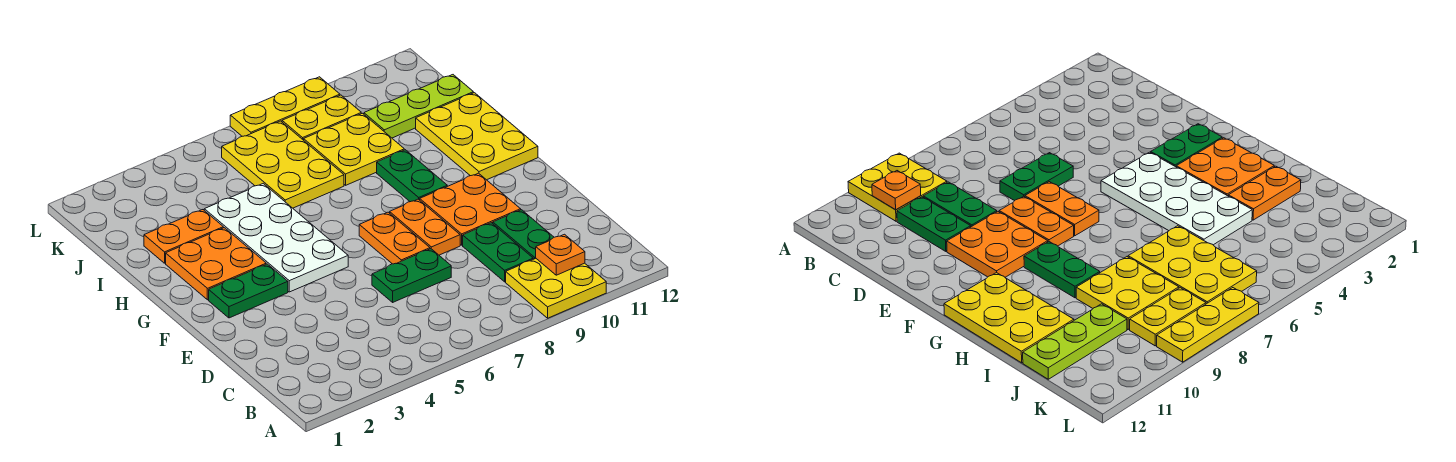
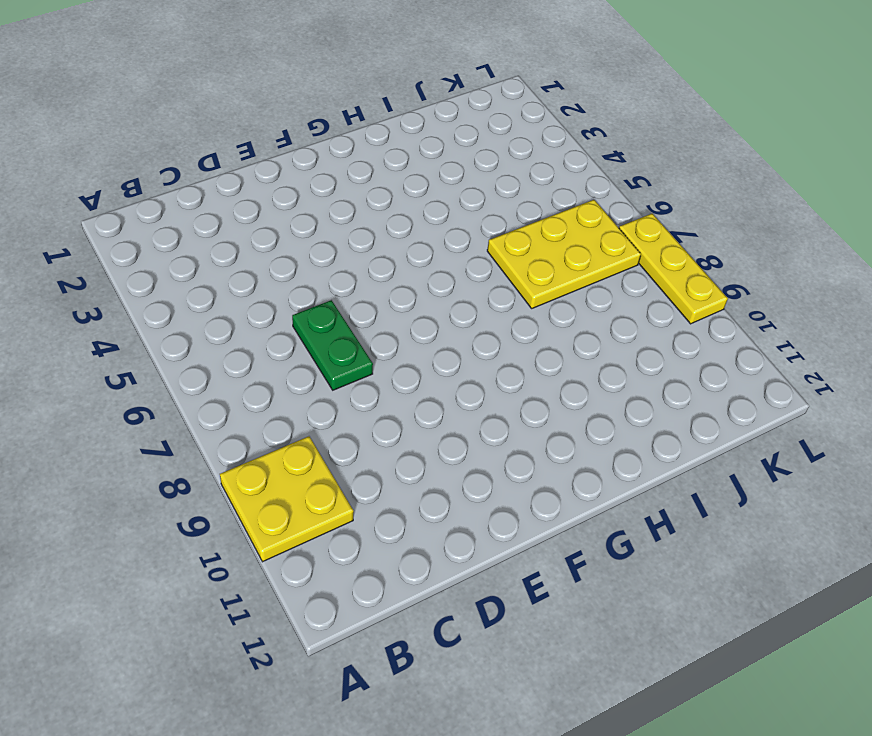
none -> green plate C9:D9 level 1
none -> green plate C10:D10 level 1
none -> orange plate E7:F7 level 1

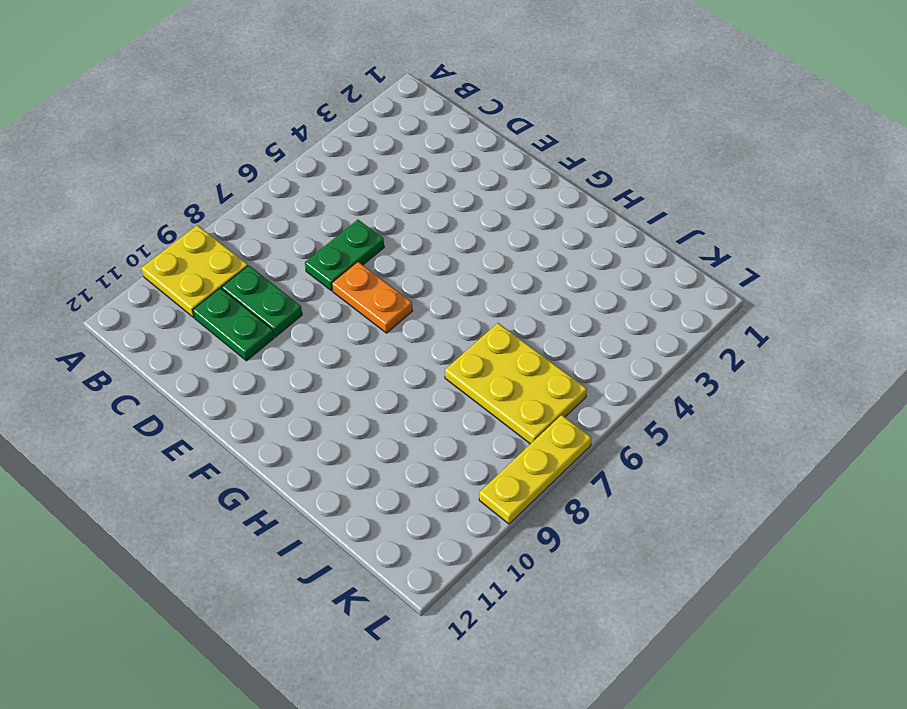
none -> orange plate E8:F8 level 1
none -> orange plate E9:F10 level 1
none -> green plate F2:F3 level 1

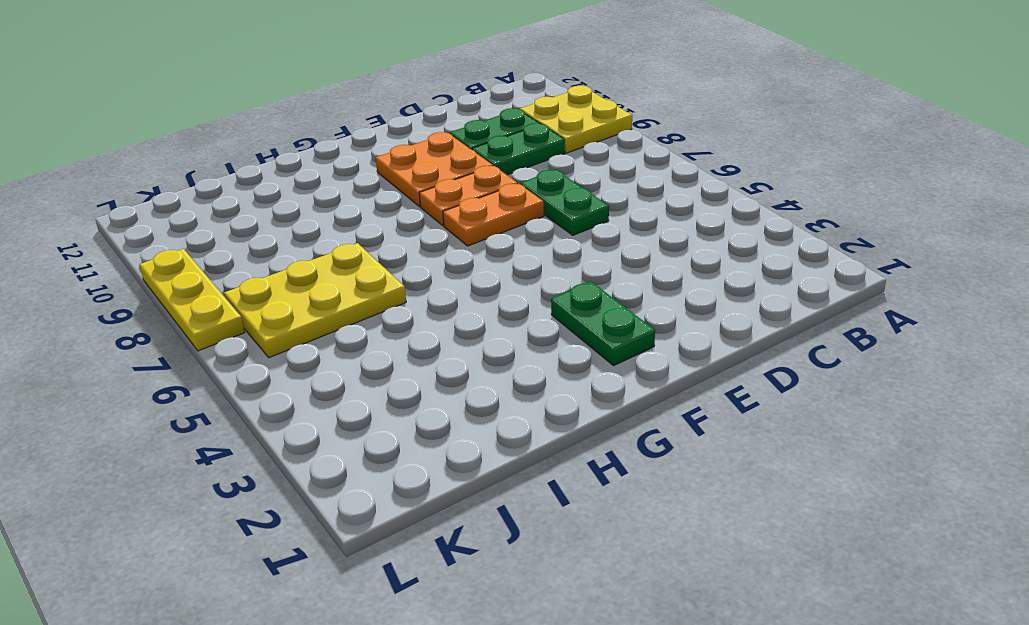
none -> white plate F4:I5 level 1
none -> orange plate G2:H3 level 1
none -> green plate G9:H9 level 1

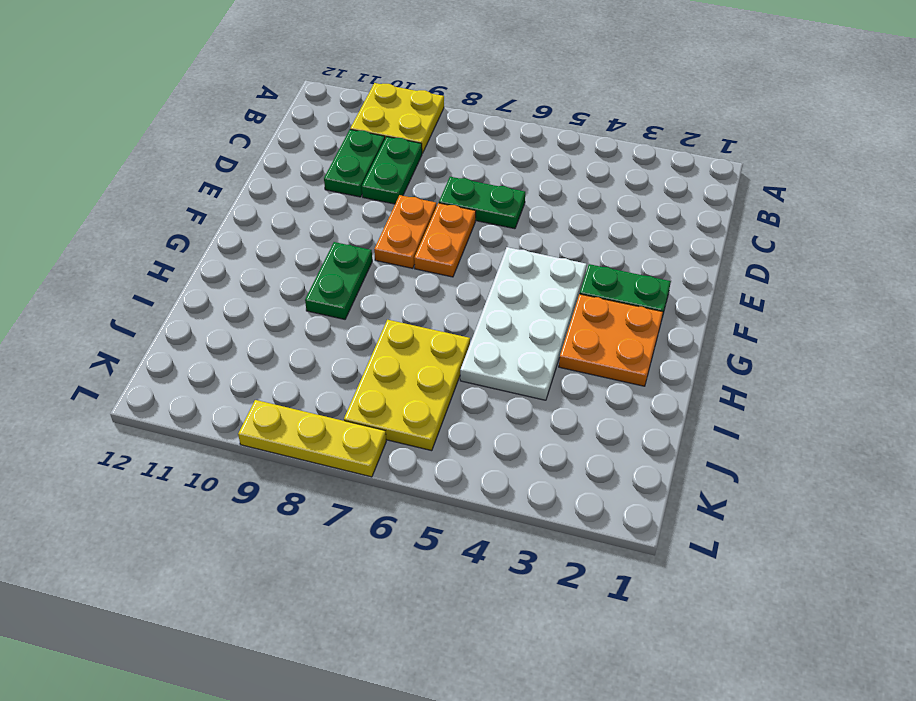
none -> orange plate E9:F10 level 1
none -> yellow plate G11:I12 level 1
none -> orange plate I2:I3 level 1

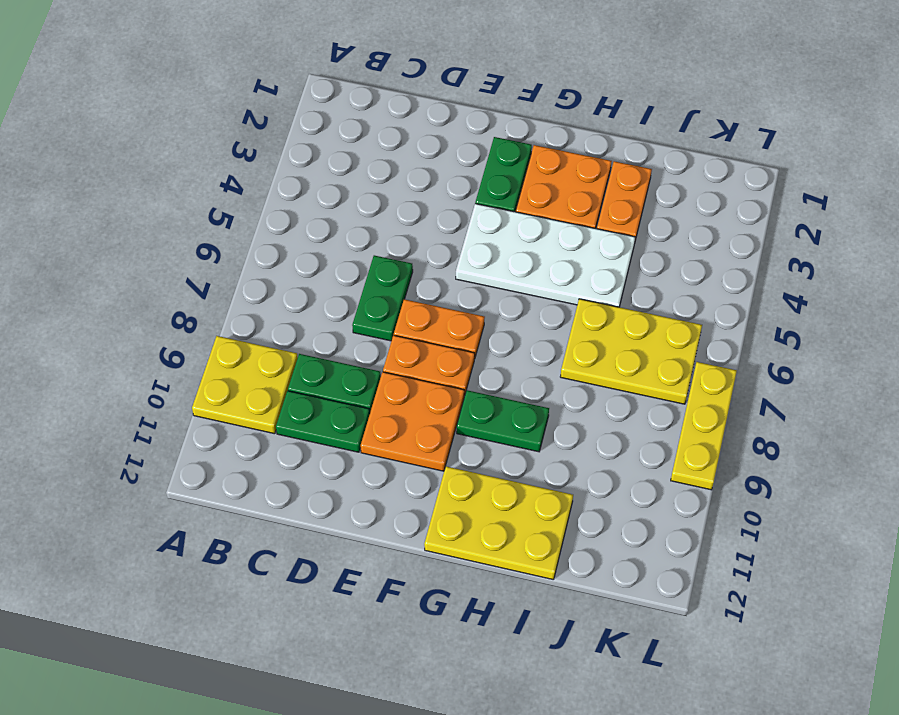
none -> yellow plate I8:J9 level 1
none -> lime plate J10:J12 level 1
none -> yellow plate K8:K9 level 1

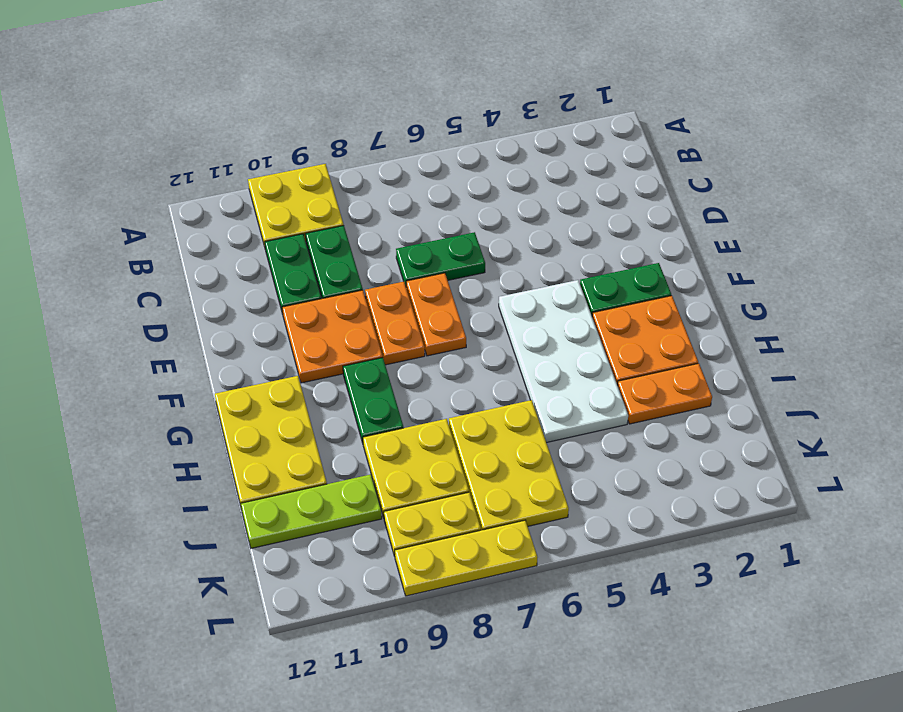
none -> orange plate B10 level 2

